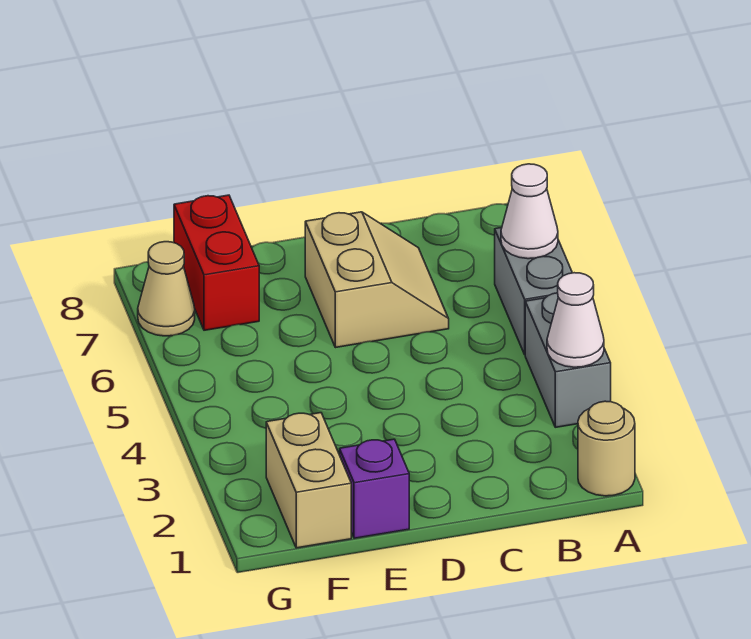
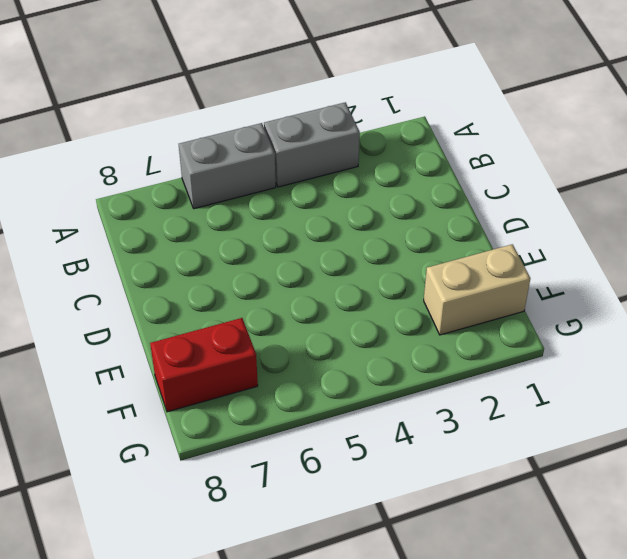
none -> tan round brick A1 level 1
none -> tan slope C6:D7 level 1 top D

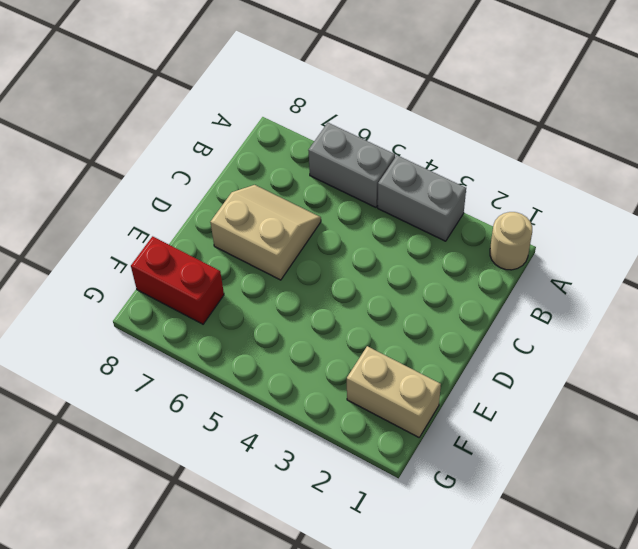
none -> purple brick E1 level 1
none -> tan cone G7 level 1

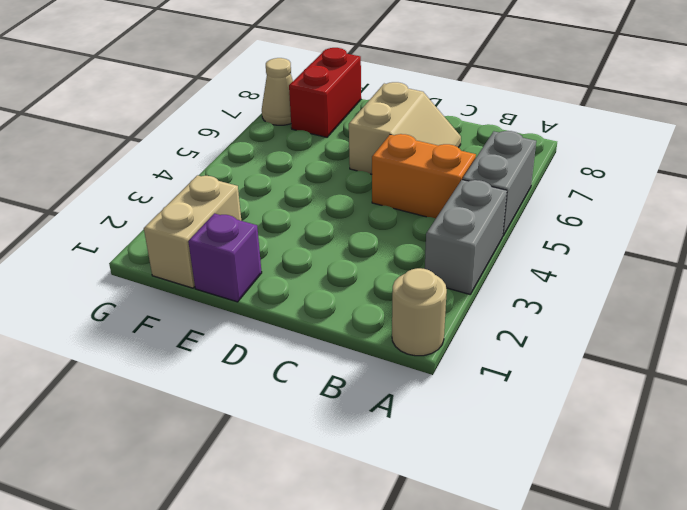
orange brick B5:C5 level 1 -> none
none -> white cone A3 level 2
none -> white cone A6 level 2

